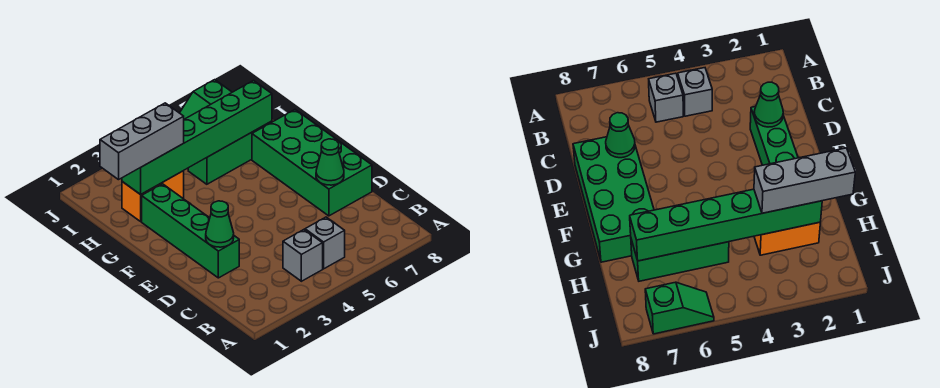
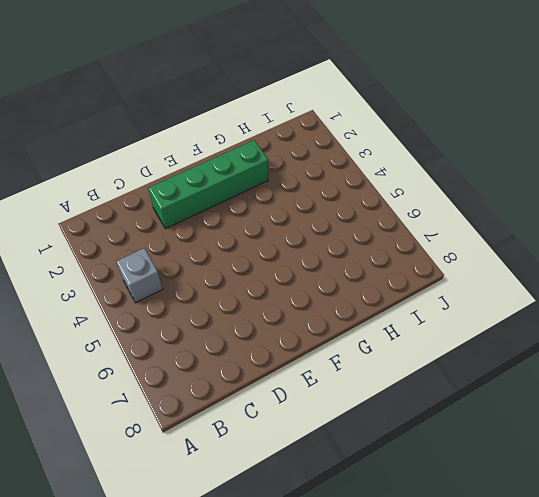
none -> grey brick B5 level 1
none -> green brick D7:G8 level 1

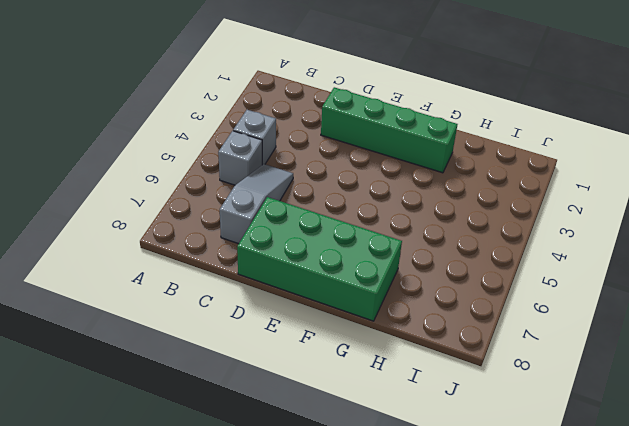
grey slope C5:C7 level 1 top 7 -> none
none -> orange brick H2:H3 level 1
none -> green brick H5:H7 level 1

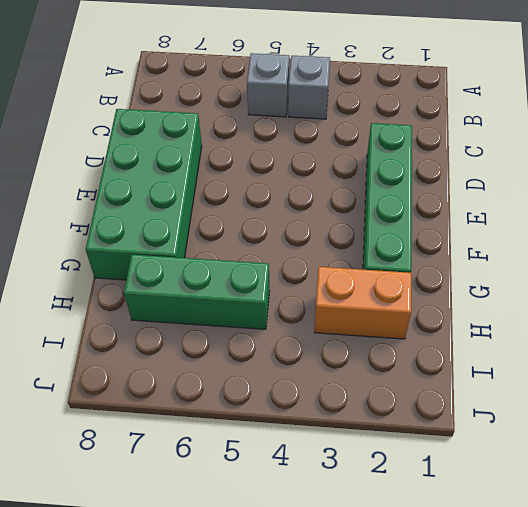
none -> green slope J6:J7 level 1 top 7
none -> green cone D2 level 2

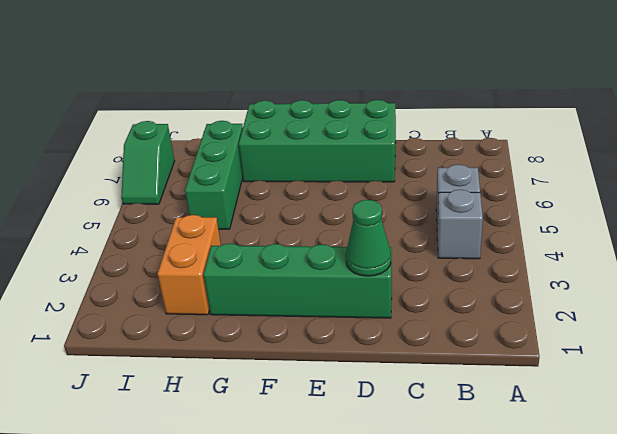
none -> green cone D7 level 2
none -> green brick H2:H7 level 2

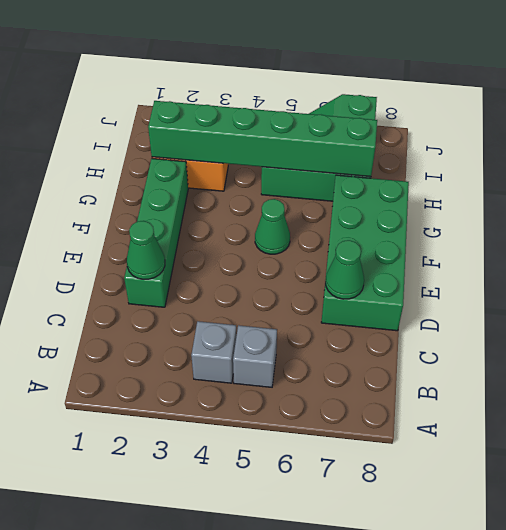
green cone F5 level 1 -> none
none -> grey brick H1:H3 level 3

